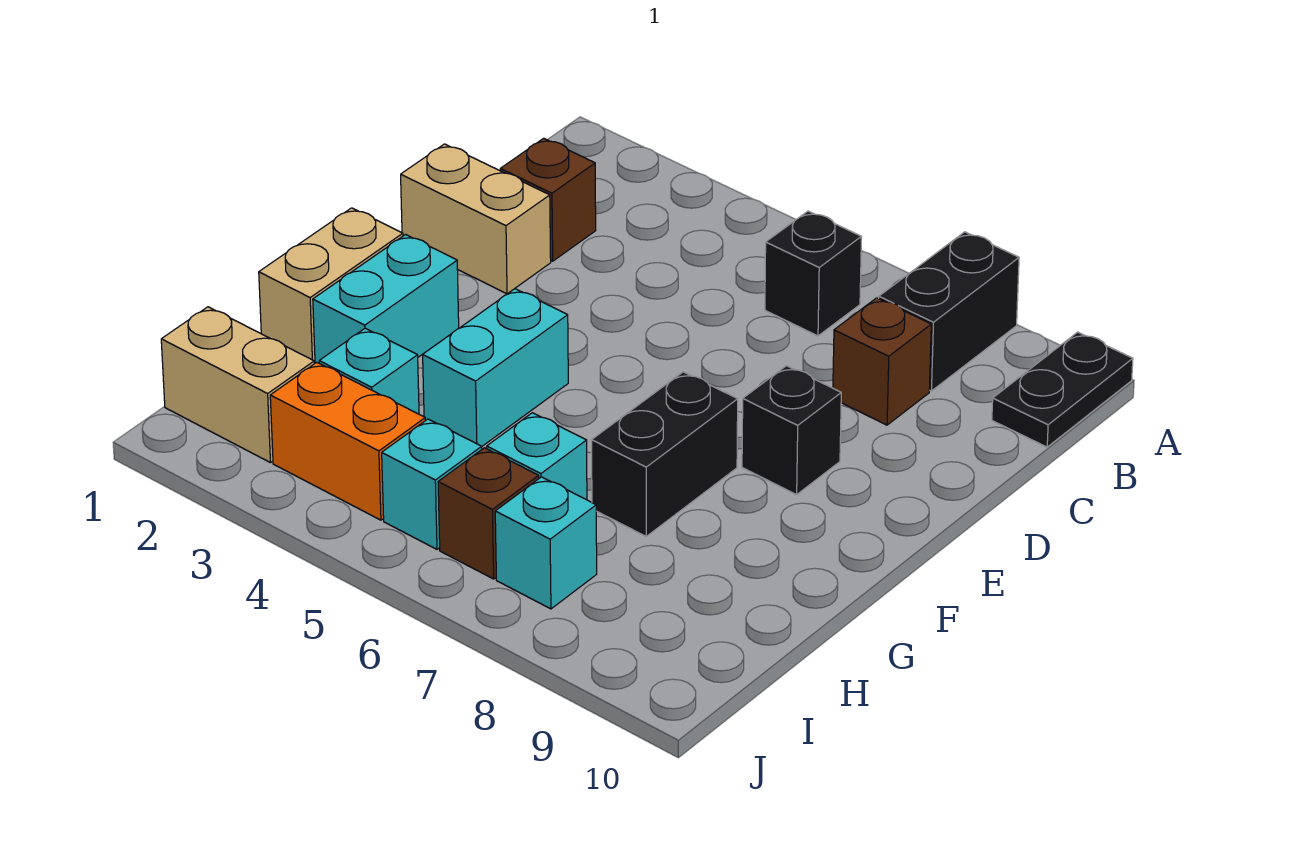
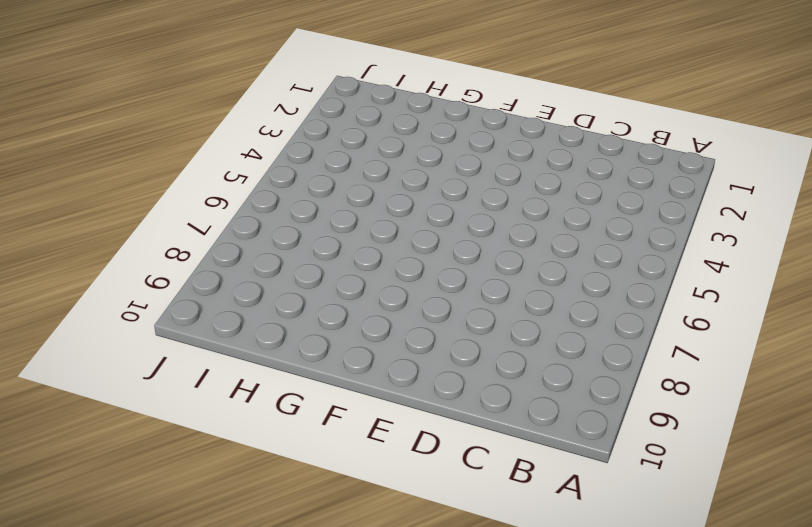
none -> black brick A8:B8 level 1
none -> black plate A10:B10 level 1
none -> black brick B6 level 1

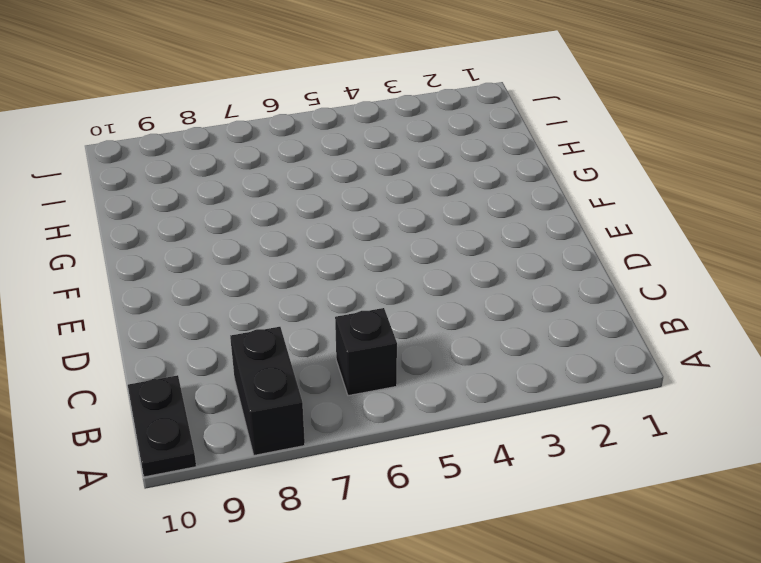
none -> brown brick C2 level 1
none -> brown brick C8 level 1
none -> tan brick D1:D2 level 1

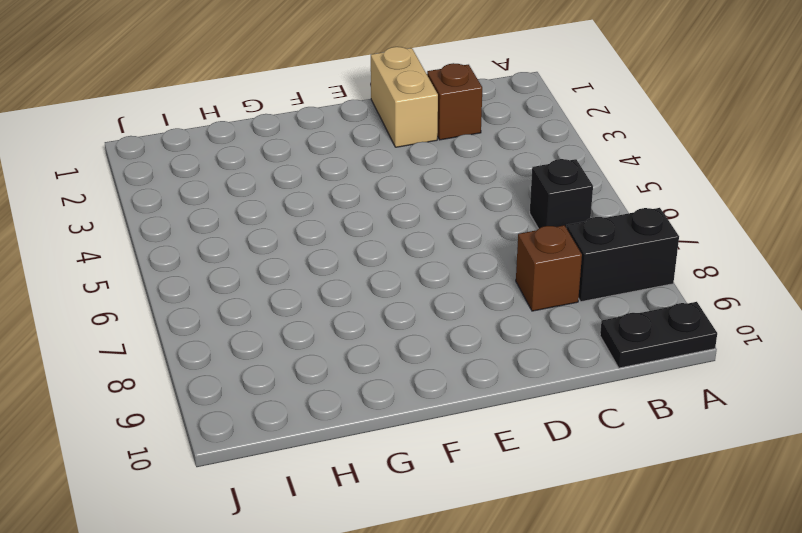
none -> black brick E8 level 1
none -> tan brick F1:G1 level 1
none -> cyan brick F2:G2 level 1

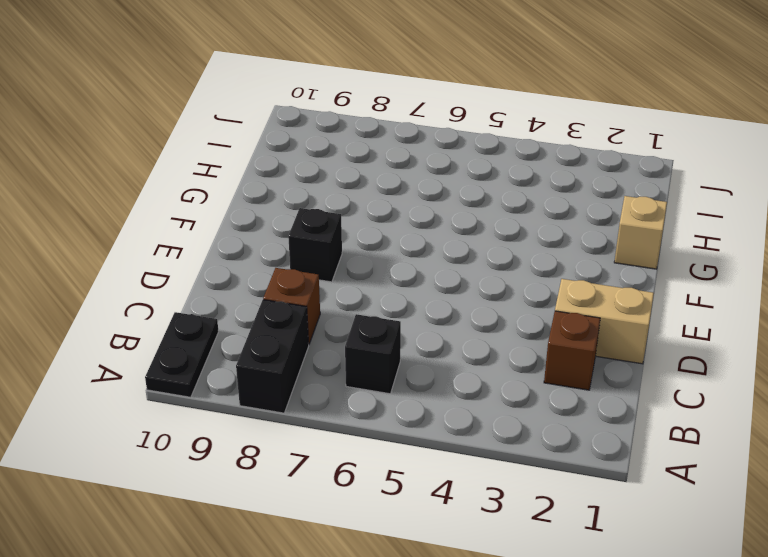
tan brick G1 level 1 -> tan brick F1:G1 level 1
none -> cyan brick F2:G2 level 1
none -> cyan brick F4:G4 level 1
none -> black brick F7:G7 level 1

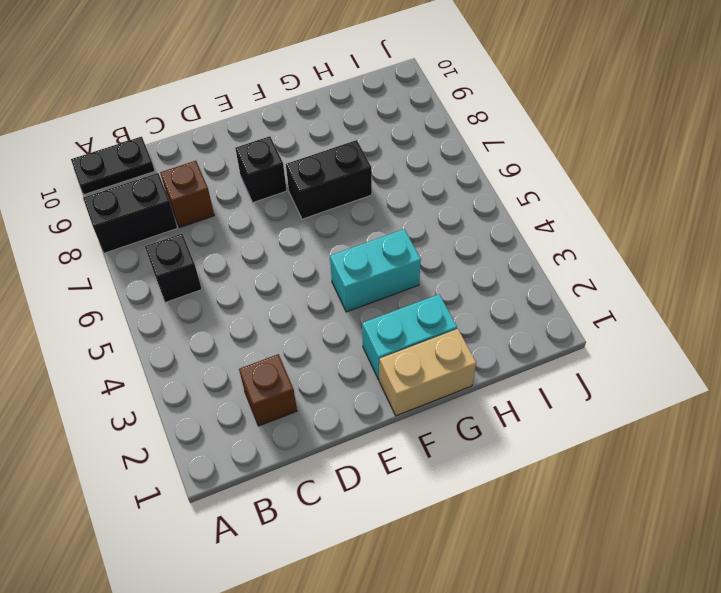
none -> tan brick D1:D2 level 1
none -> cyan brick H3 level 1
none -> cyan brick H6 level 1

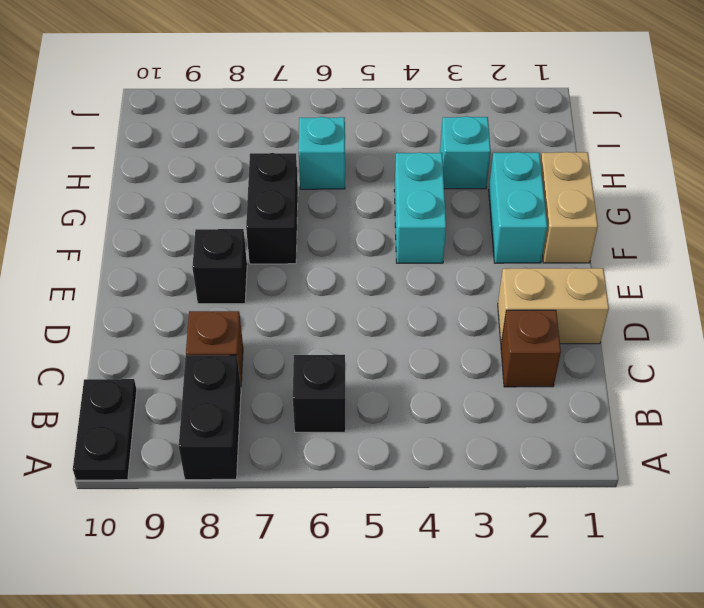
none -> tan brick I1:I2 level 1
none -> orange brick I3:I4 level 1
none -> cyan brick I5 level 1

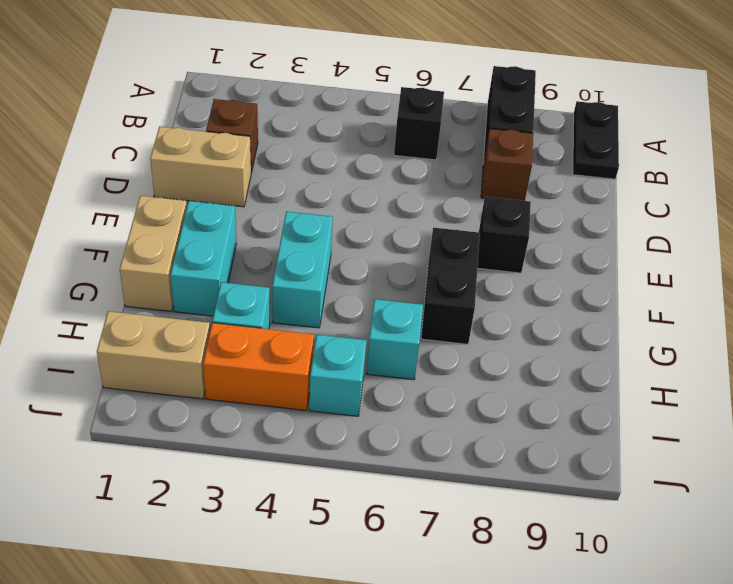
none -> brown brick I6 level 1
none -> cyan brick I7 level 1

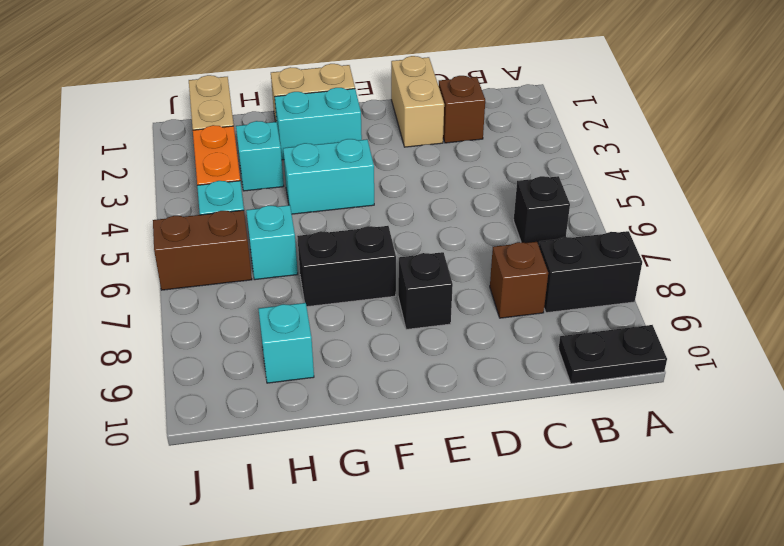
cyan brick H9 level 1 -> cyan brick I7 level 1
brown brick I6:J6 level 1 -> brown brick I6 level 1

